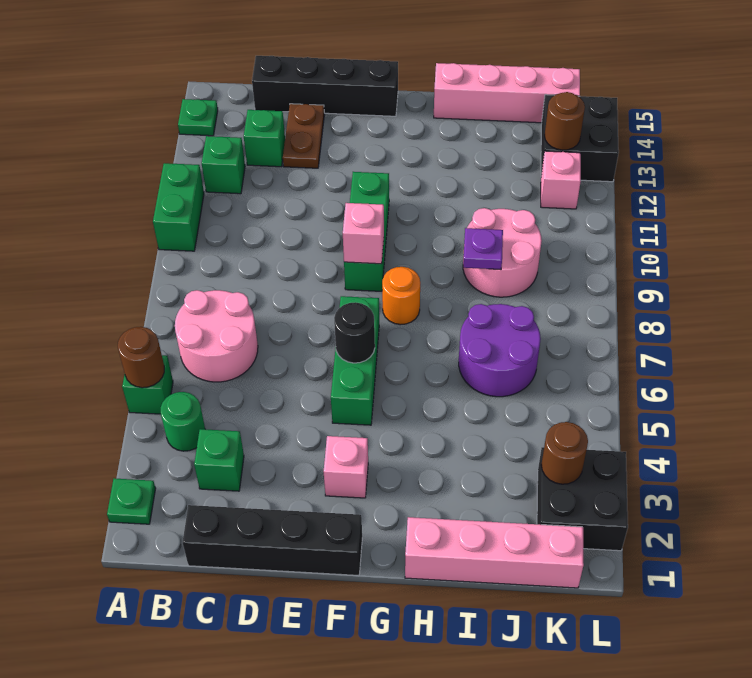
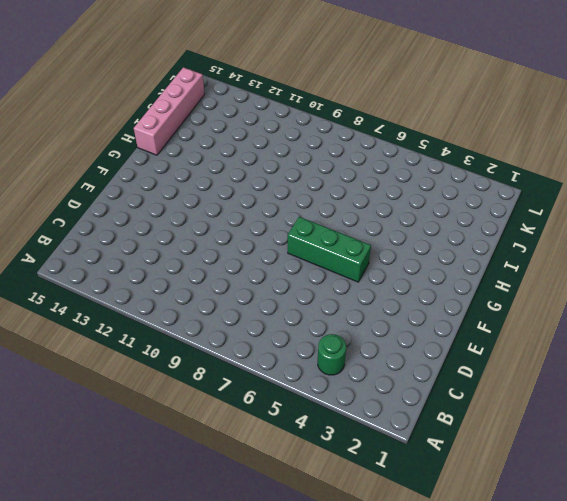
none -> green plate A2 level 1
none -> green brick A5 level 1
none -> green brick A10:A11 level 1

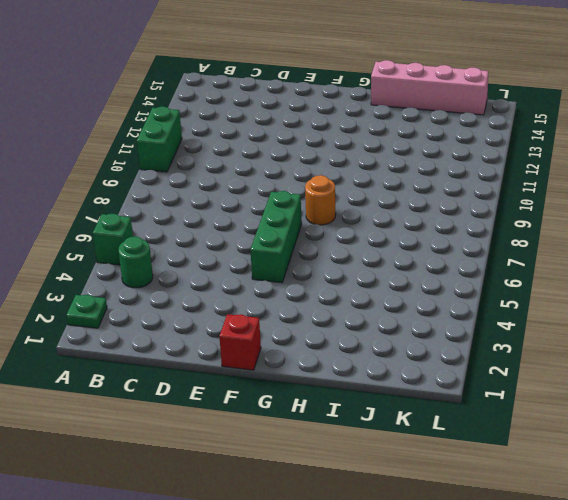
red brick F1 level 1 -> black brick C1:F1 level 1
none -> green plate A14 level 1
none -> pink round brick B6:C7 level 1
none -> green brick B12 level 1

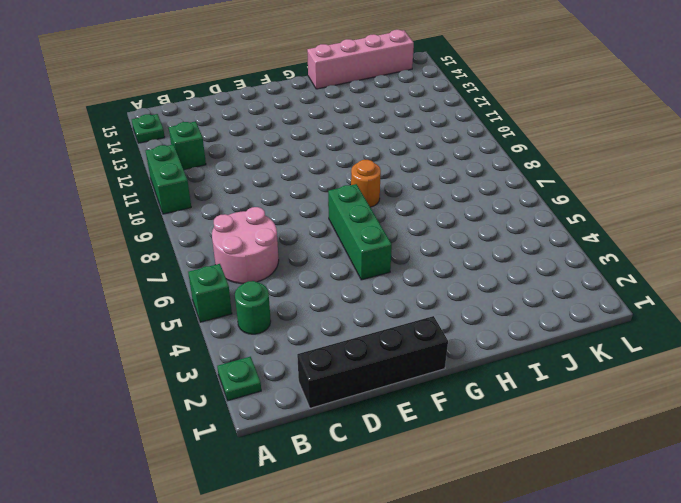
none -> green brick C3 level 1
none -> green brick C13 level 1
none -> black brick C15:F15 level 1

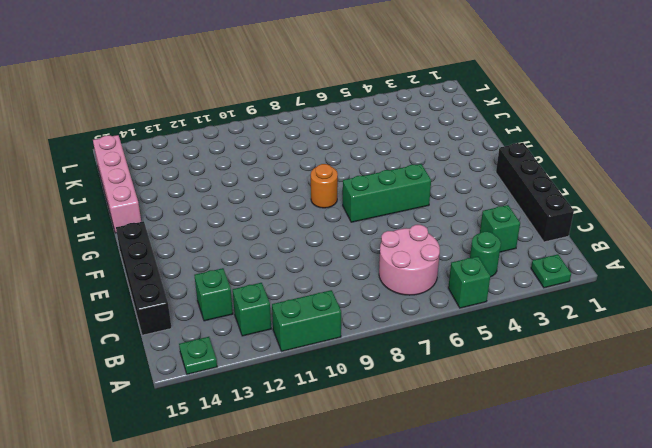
none -> brown plate D13:D14 level 1
none -> pink brick F3 level 1
none -> green brick F9:F11 level 1

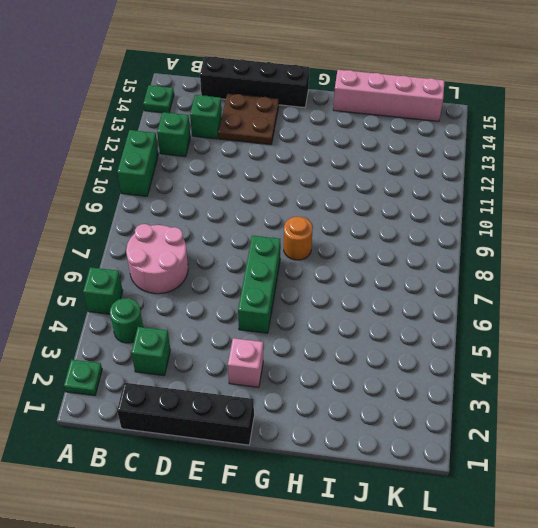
brown plate D13:E14 level 1 -> brown plate D13:D14 level 1
none -> green brick F9:F11 level 1
none -> pink brick H1:K1 level 1
none -> purple round brick I6:J7 level 1

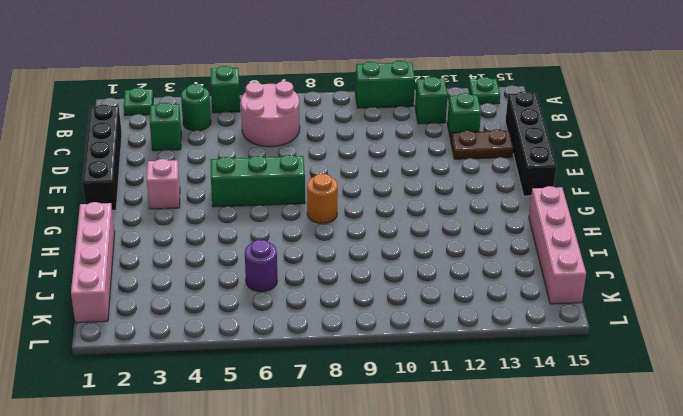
purple round brick J6 level 1 -> purple round brick I6:J7 level 1
none -> green brick F9:F11 level 1
none -> pink round brick I9:J10 level 1
none -> black brick K2:L3 level 1

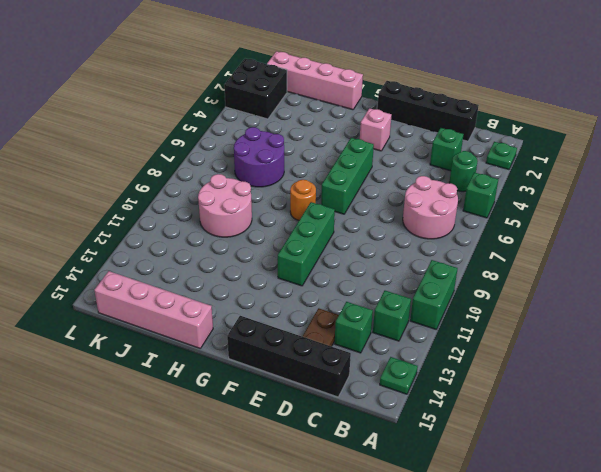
none -> pink brick K12 level 1
none -> black brick K13:L14 level 1
none -> brown round brick A5 level 2

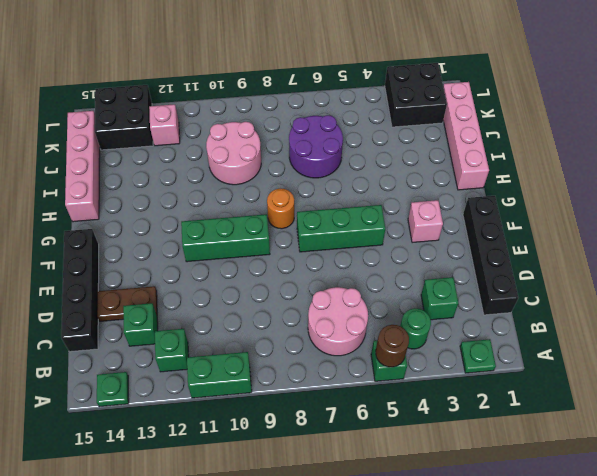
none -> black round brick F6 level 2
none -> pink brick F9 level 2
none -> purple plate I9 level 2

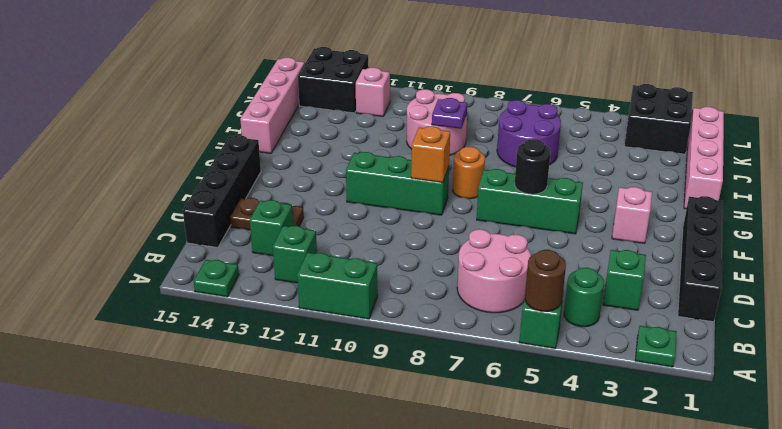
orange brick F9 level 2 -> pink brick F9 level 2
none -> brown round brick K3 level 2
none -> brown round brick K13 level 2

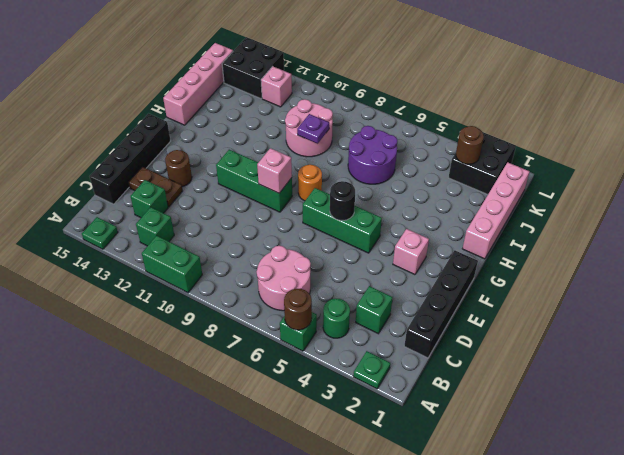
brown round brick E13 level 1 -> brown round brick K13 level 2

